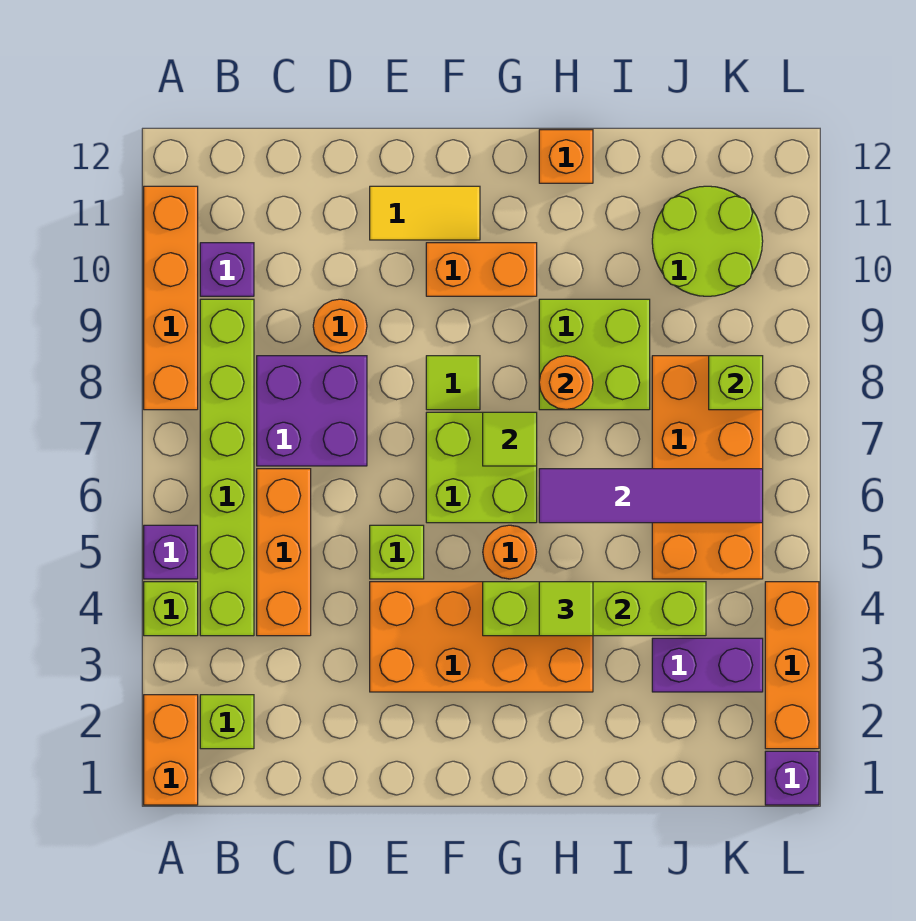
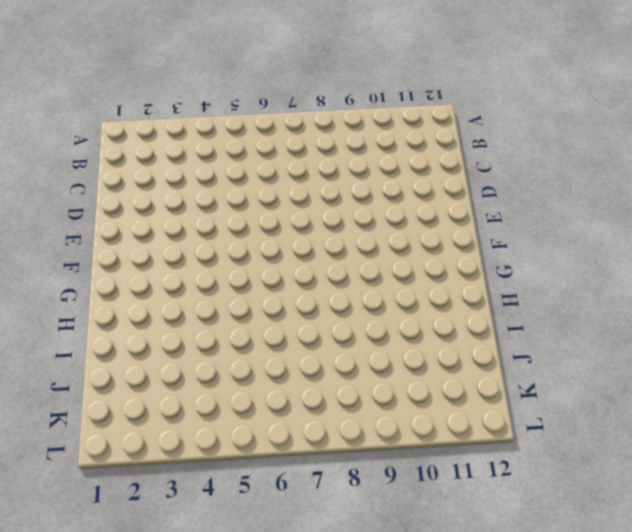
none -> orange brick A1:A2 level 1
none -> lime brick A4 level 1
none -> purple brick A5 level 1
none -> orange brick A8:A11 level 1

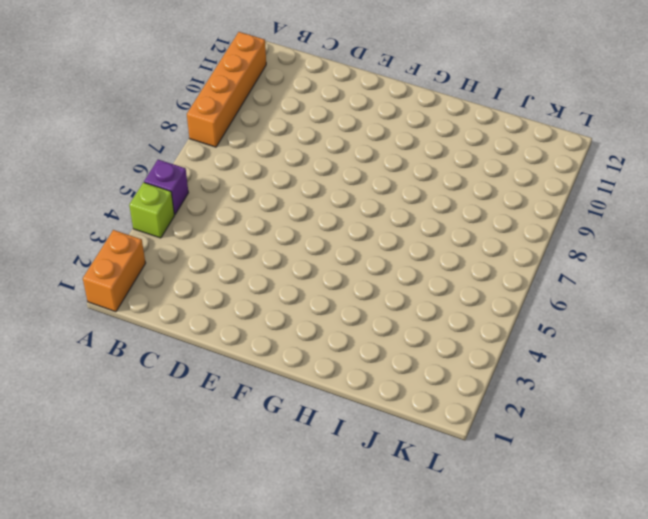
none -> lime brick B2 level 1
none -> lime brick B4:B9 level 1
none -> purple brick B10 level 1
none -> orange brick C4:C6 level 1

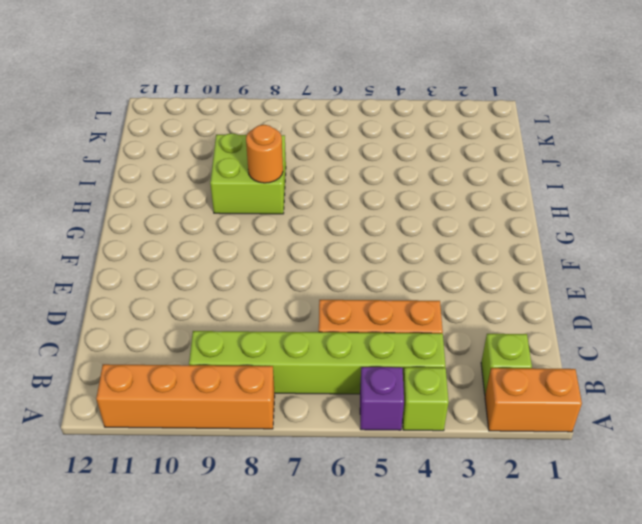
none -> purple brick B10 level 1
none -> purple brick C7:D8 level 1
none -> orange round brick D9 level 1
none -> orange brick E3:H4 level 1

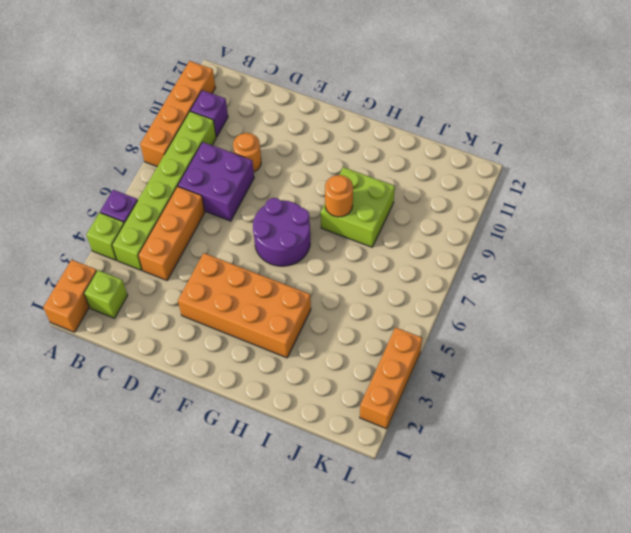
purple round brick F6:G7 level 1 -> lime brick F6:G7 level 1
none -> lime brick E5 level 1
none -> yellow tile E11:F11 level 1
none -> lime tile F8 level 1
none -> orange brick F10:G10 level 1

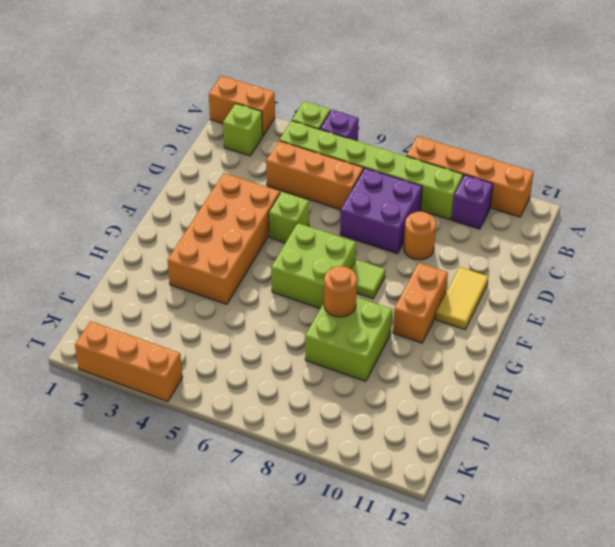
none -> orange round brick G5 level 1
none -> orange brick H12 level 1
none -> purple brick J3:K3 level 1
none -> orange brick J5:K8 level 1

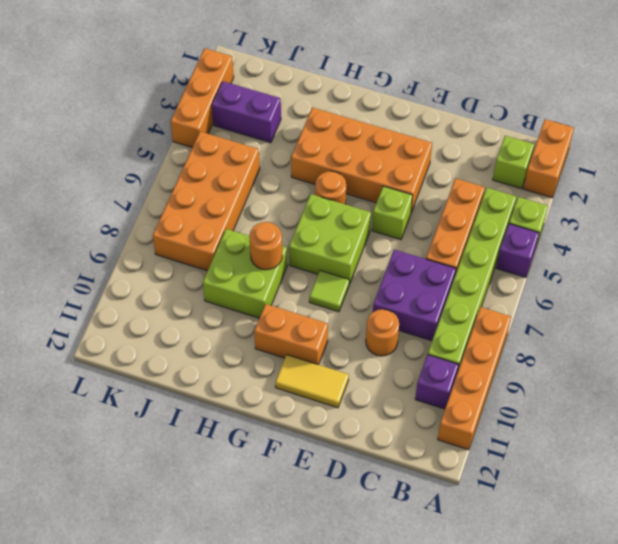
none -> orange brick H12 level 1
none -> lime round brick J10:K11 level 1
none -> purple brick L1 level 1
none -> lime brick G4:J4 level 2

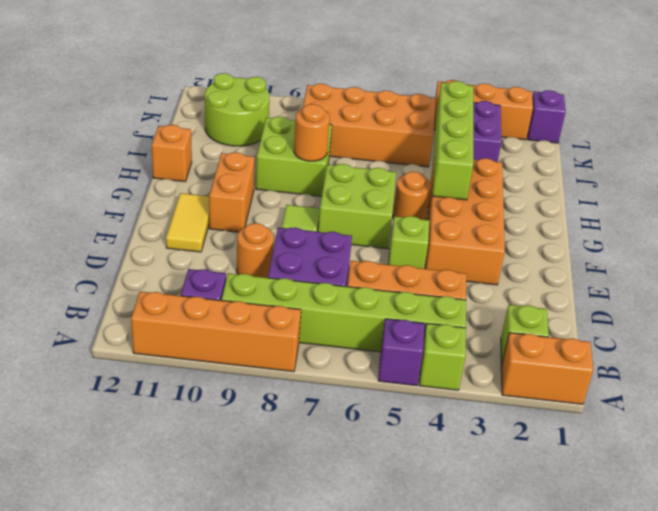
none -> lime tile G7 level 2
none -> purple tile H6:K6 level 2
none -> lime brick K8 level 2
none -> lime tile H4 level 3

